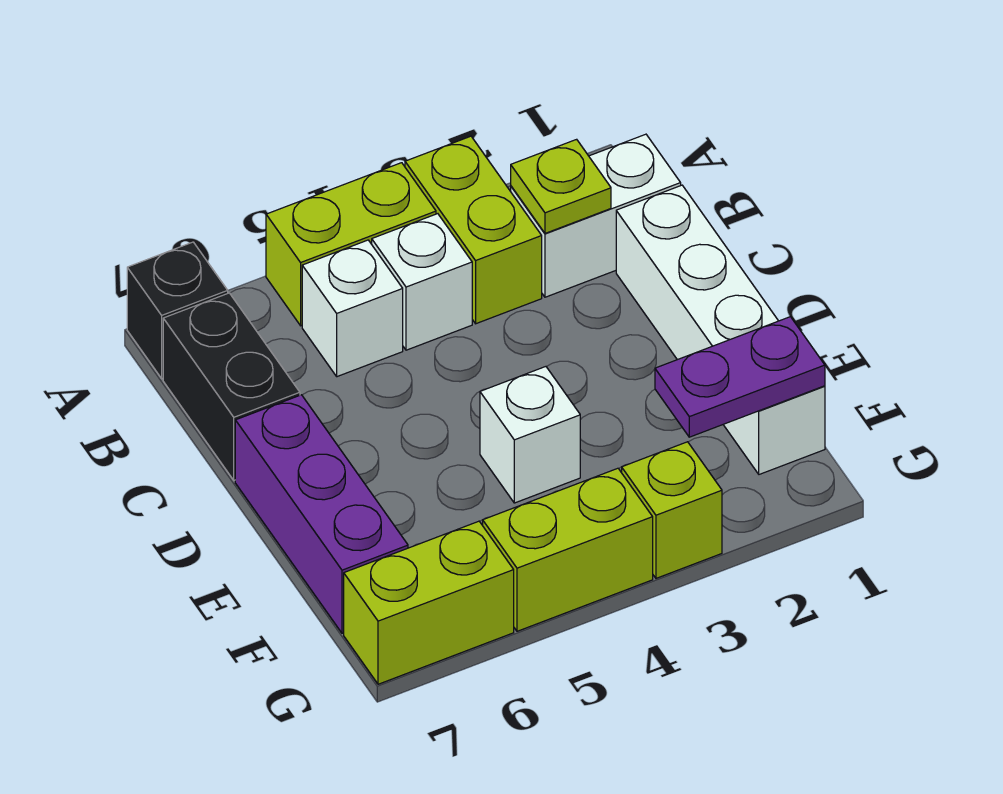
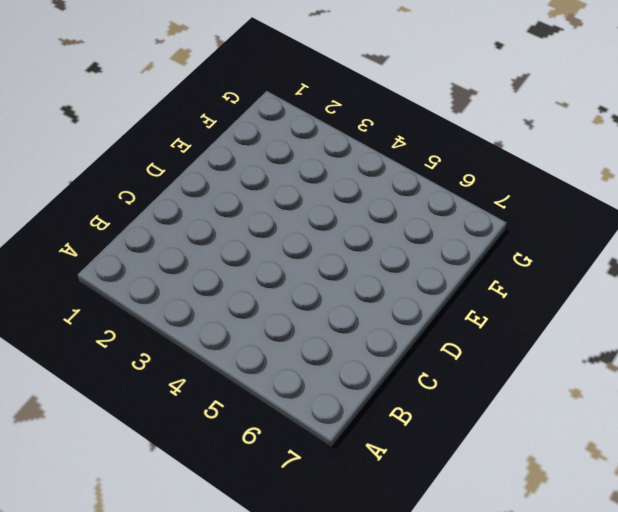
none -> lime brick A3:B3 level 1
none -> lime brick A4:A5 level 1
none -> black brick A7 level 1

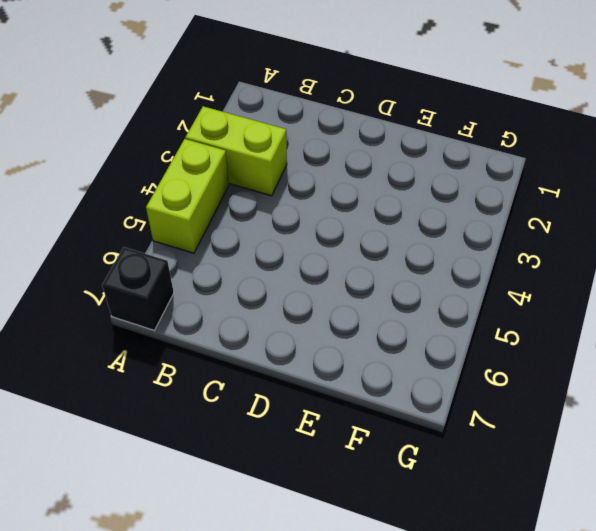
none -> white brick B1:B2 level 1
none -> white brick B4 level 1
none -> white brick B5 level 1

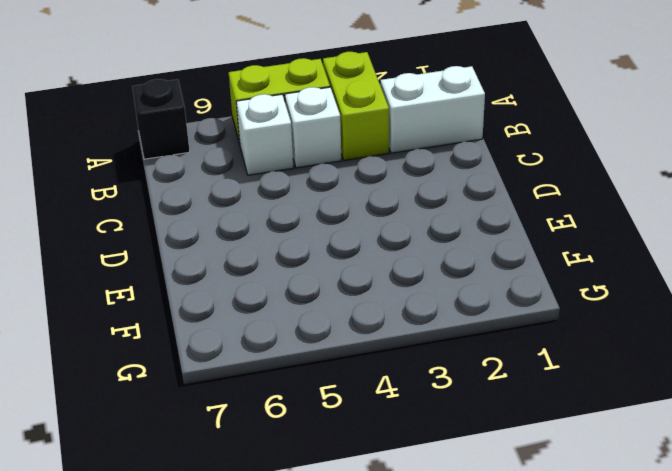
none -> black brick B7:C7 level 1
none -> white brick C1:F1 level 1
none -> purple brick D7:F7 level 1

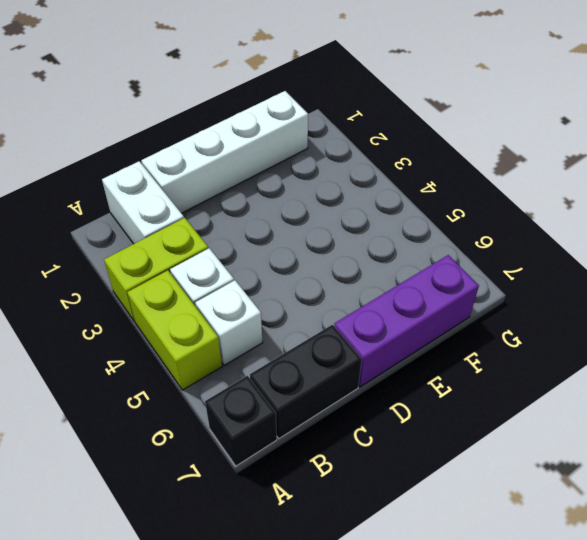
none -> white brick E4 level 1
none -> lime brick G3 level 1
none -> lime brick G4:G5 level 1

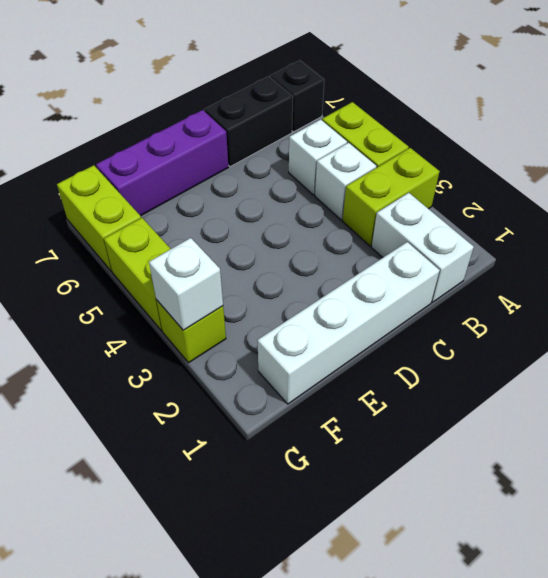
white brick G3 level 2 -> white brick E4 level 1
none -> lime plate B2 level 2
none -> purple plate F1:F2 level 2

